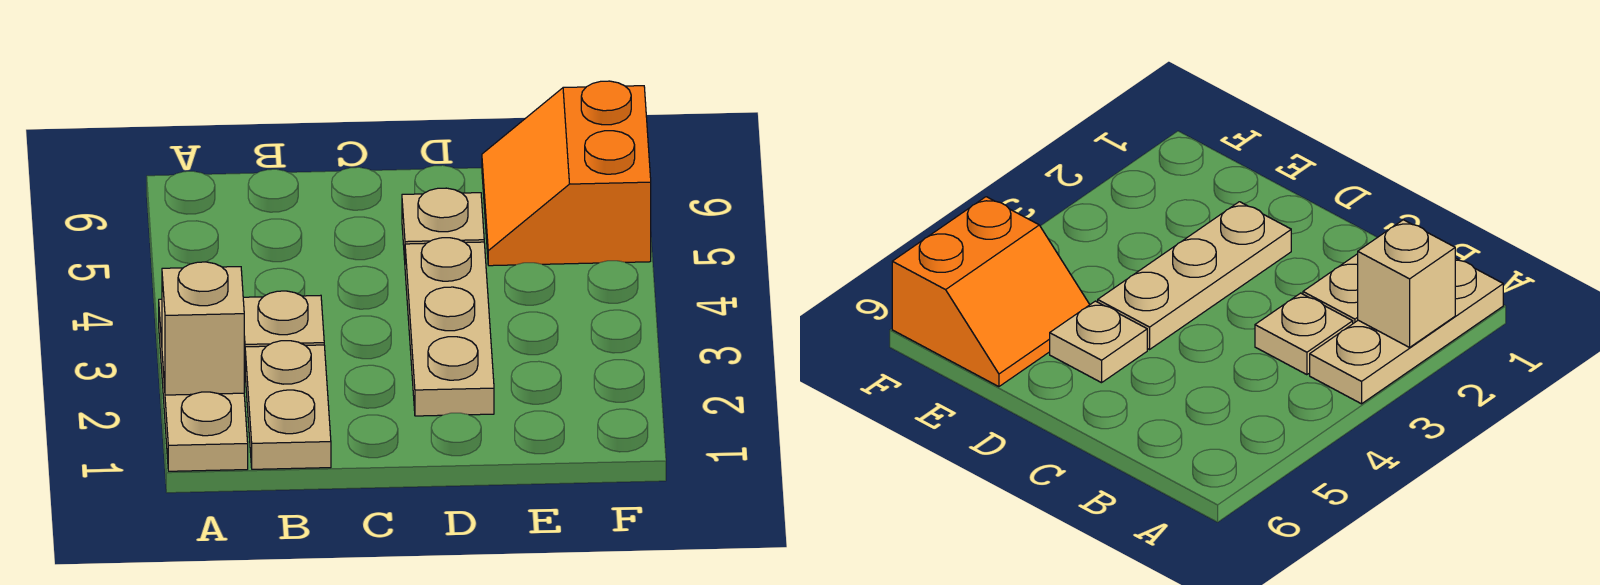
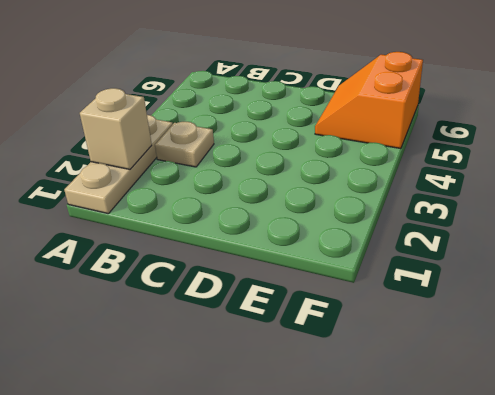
none -> tan plate B1:B2 level 1
none -> tan plate D2:D4 level 1

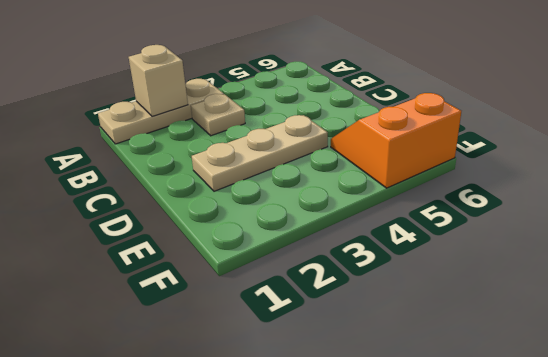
none -> tan plate B1:B2 level 1
none -> tan plate D5 level 1

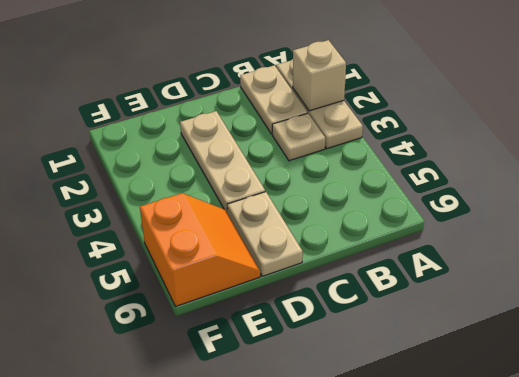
tan plate D5:D6 level 1 -> tan plate D5 level 1

